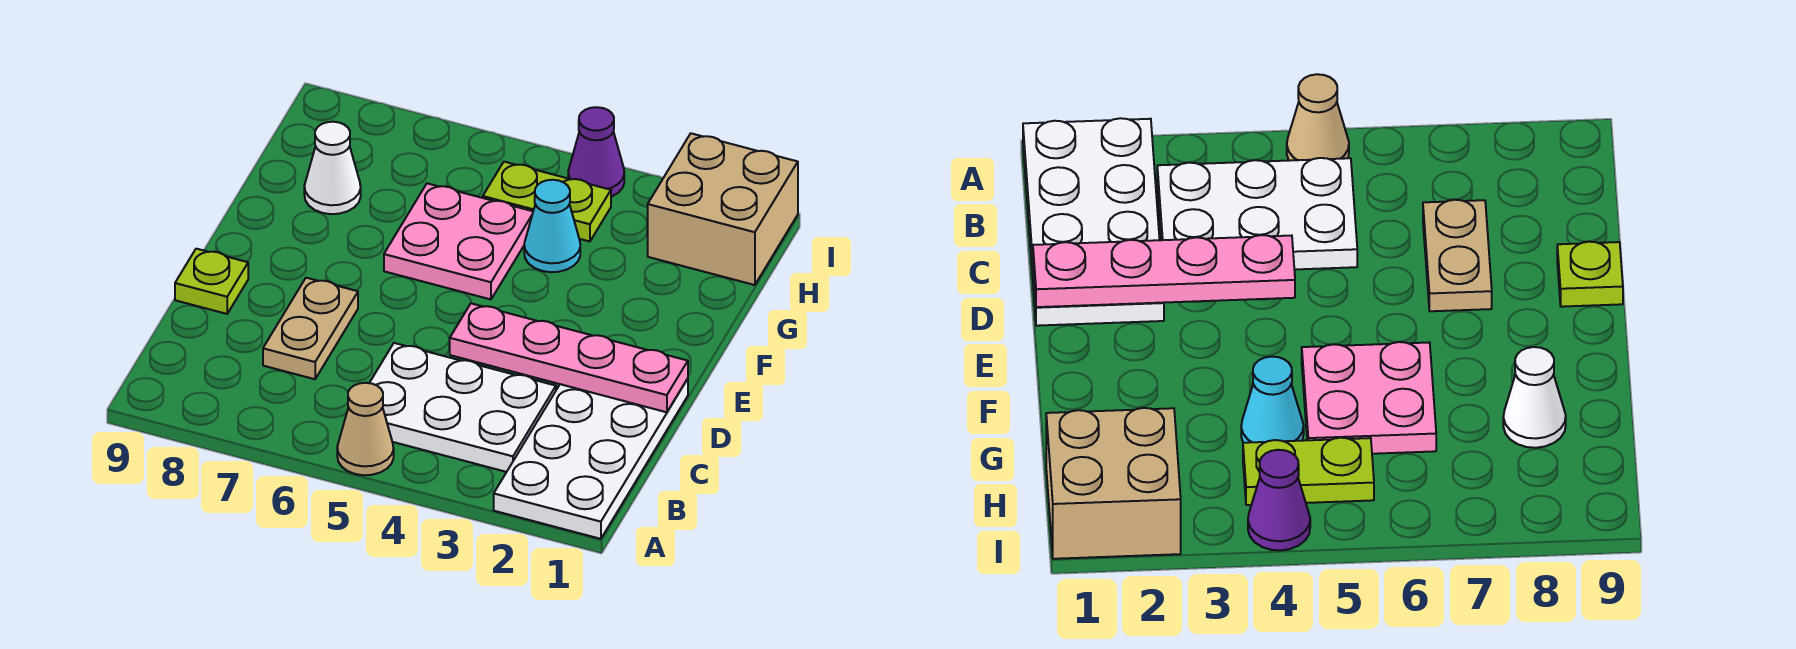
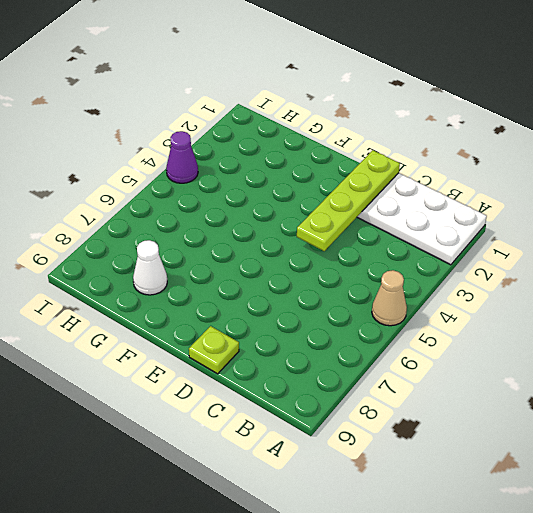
lime plate D1:D4 level 2 -> pink plate D1:D4 level 2
none -> white plate B3:C5 level 1
none -> tan plate C7:D7 level 1
none -> pink plate F5:G6 level 1

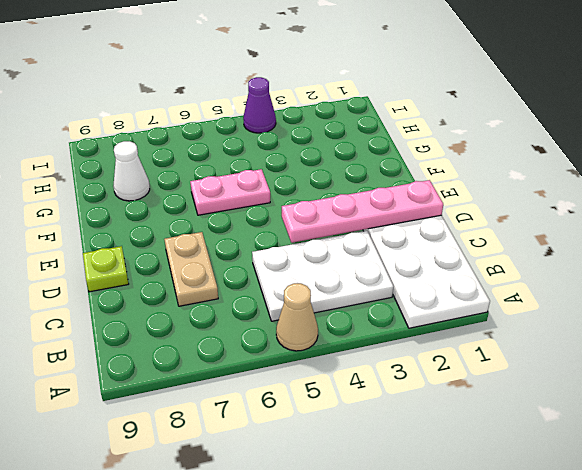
pink plate F5:F6 level 1 -> pink plate F5:G6 level 1
none -> cyan cone G4 level 1
none -> tan brick H1:I2 level 1
none -> lime plate H4:H5 level 1

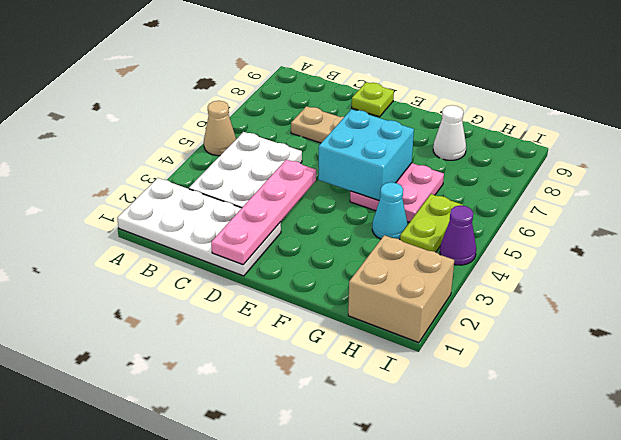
cyan brick E5:F6 level 2 -> none

